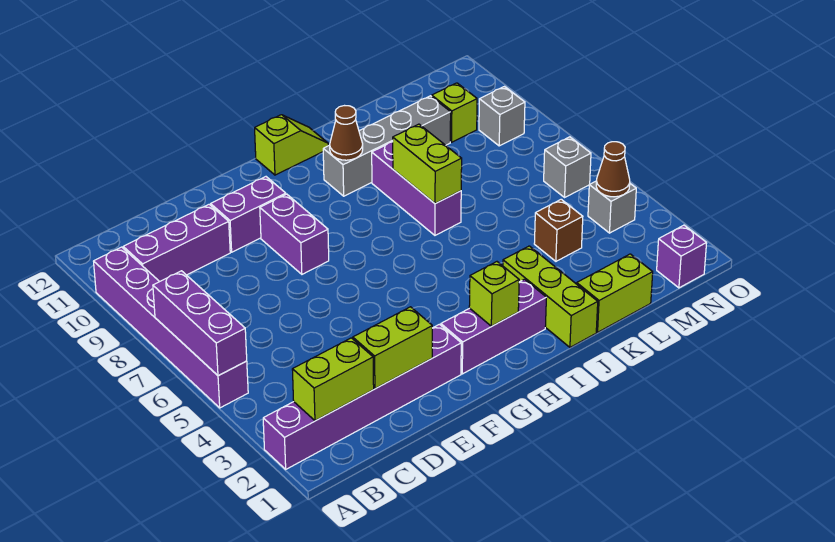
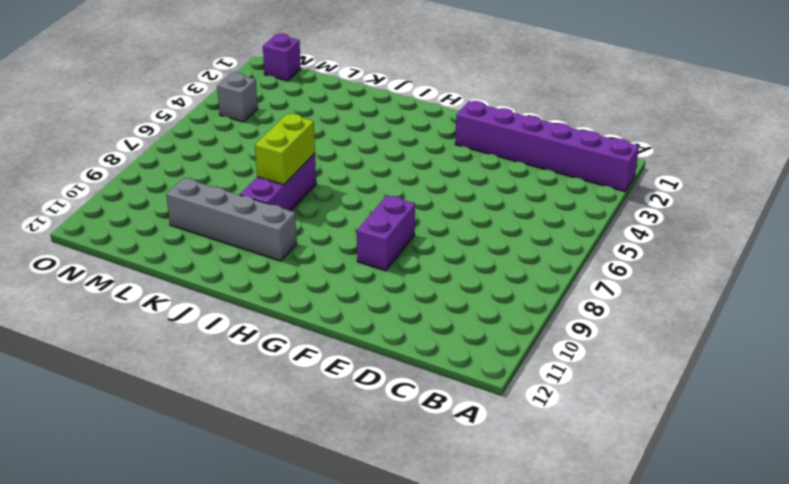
none -> purple brick A5:A10 level 1
none -> purple brick B10:D10 level 1
none -> purple brick E10:F10 level 1

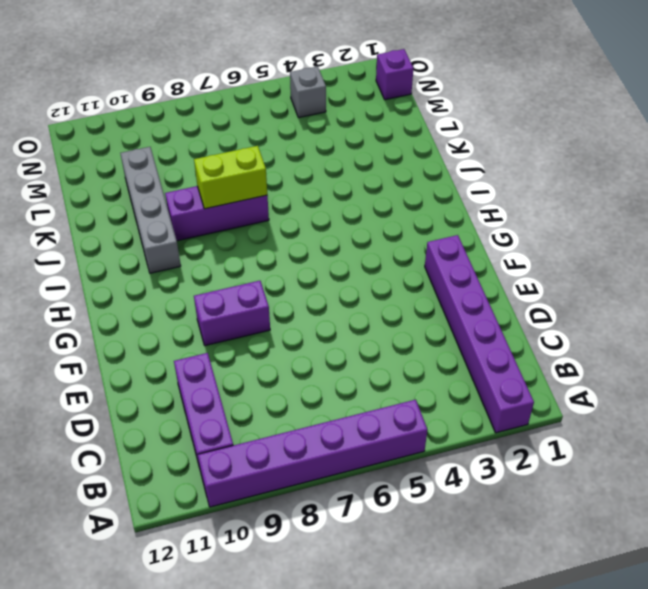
none -> purple brick E10:F10 level 1
none -> purple brick G2:I2 level 1
none -> lime slope H12:I12 level 1 top H

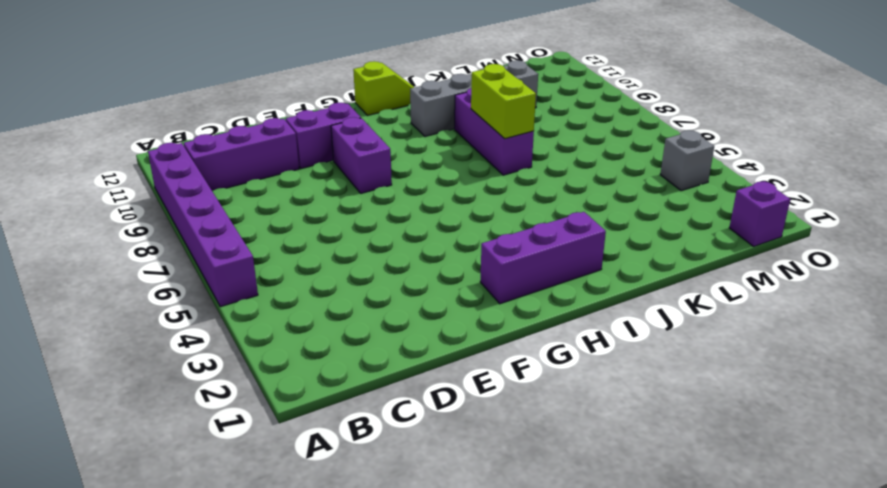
none -> purple brick A2:F2 level 1
none -> lime brick J1:J3 level 1
none -> lime brick K1:L1 level 1

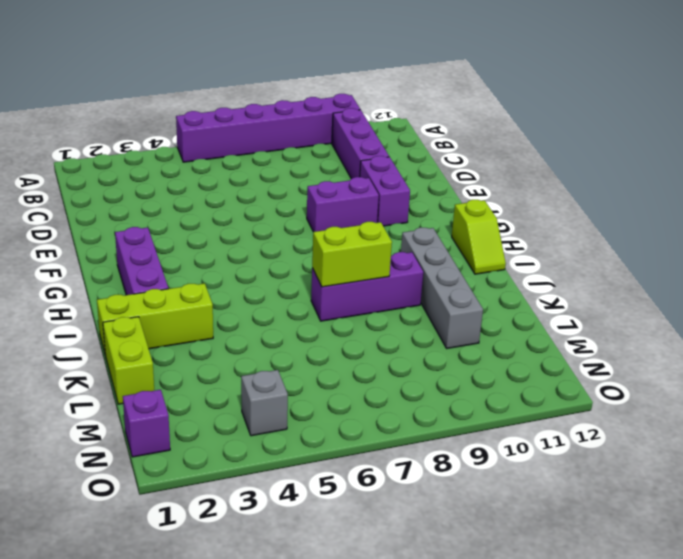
none -> purple brick A2:F2 level 1
none -> brown brick L4 level 1
none -> lime brick M10 level 1

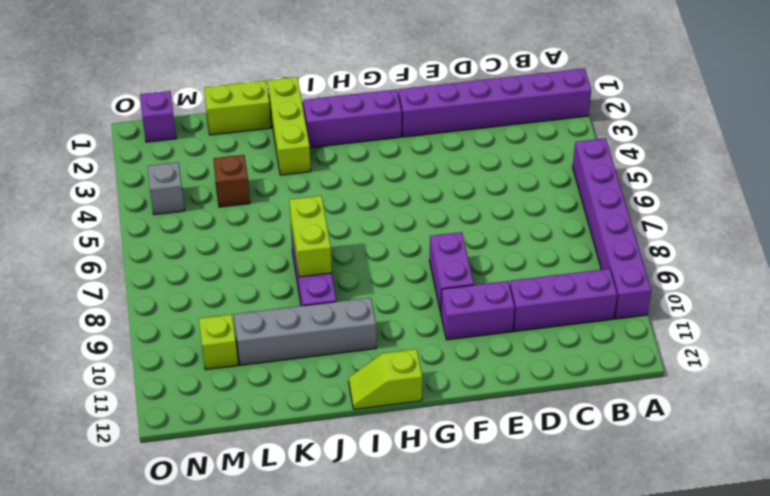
none -> grey brick N6 level 1
none -> grey brick N9 level 1
none -> purple brick A5:A7 level 2

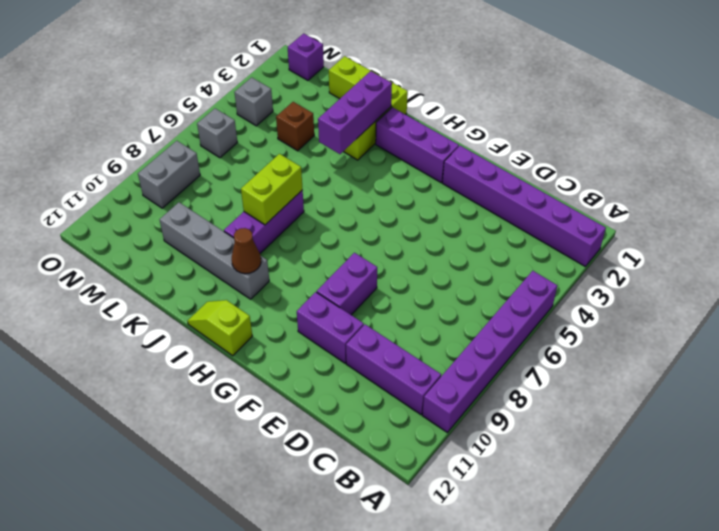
purple brick J2:J4 level 2 -> purple brick A5:A7 level 2
grey brick N8:N9 level 1 -> grey brick N9 level 1
none -> lime brick M10 level 1
none -> lime brick B2:C2 level 2
none -> lime brick D2:E2 level 2

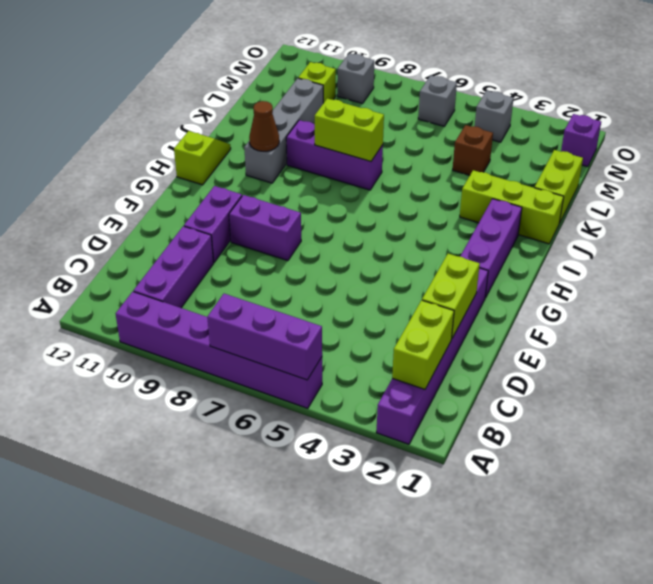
none -> lime brick H2 level 2
none -> brown cone N4 level 2

